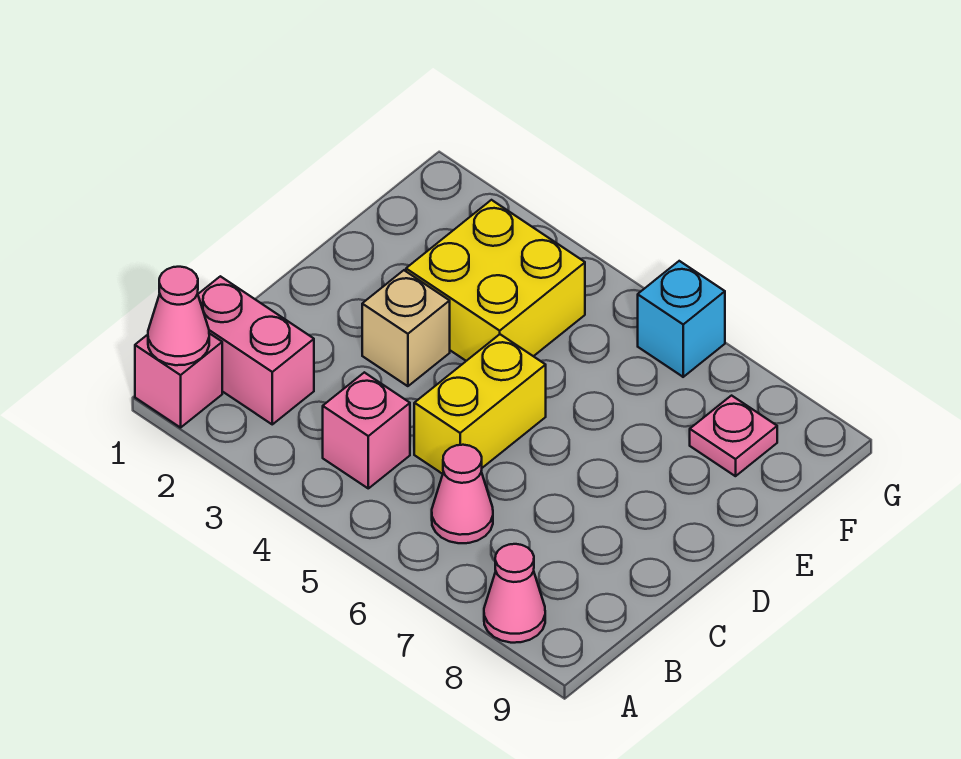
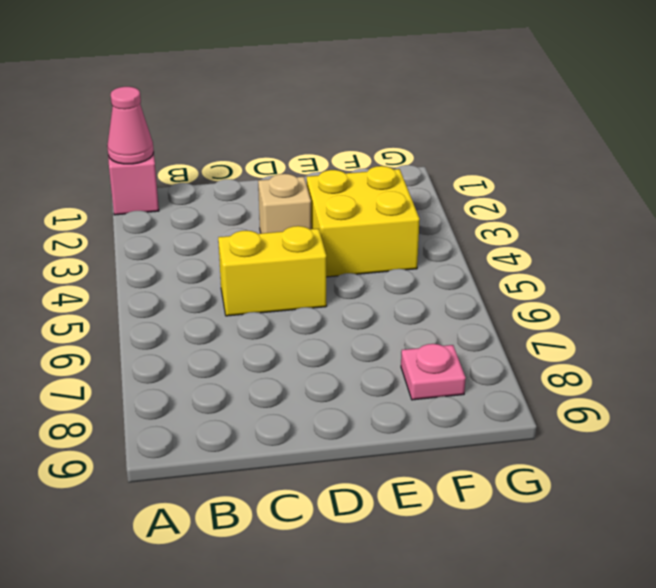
none -> pink cone A8 level 1
none -> pink brick B1:B2 level 1

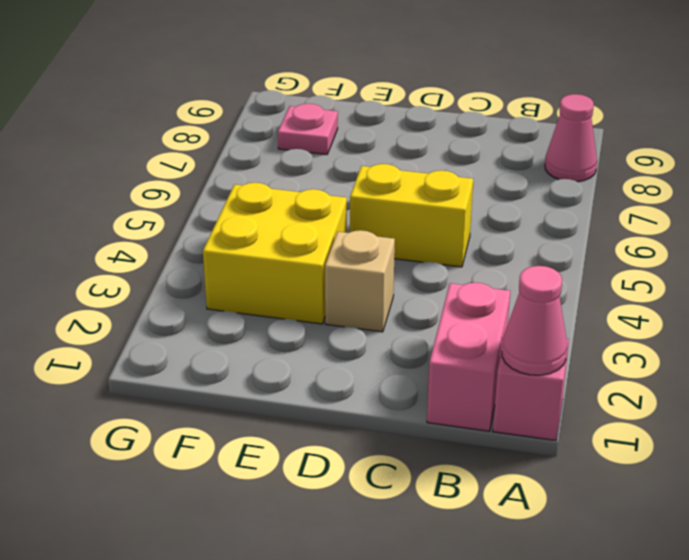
none -> pink brick B4 level 1
none -> pink cone B6 level 1

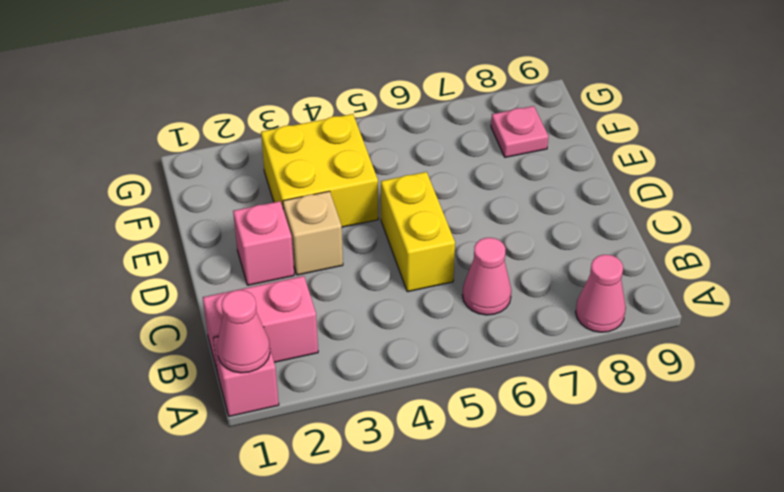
pink brick D2 level 1 -> pink brick B4 level 1
none -> cyan brick G6 level 1

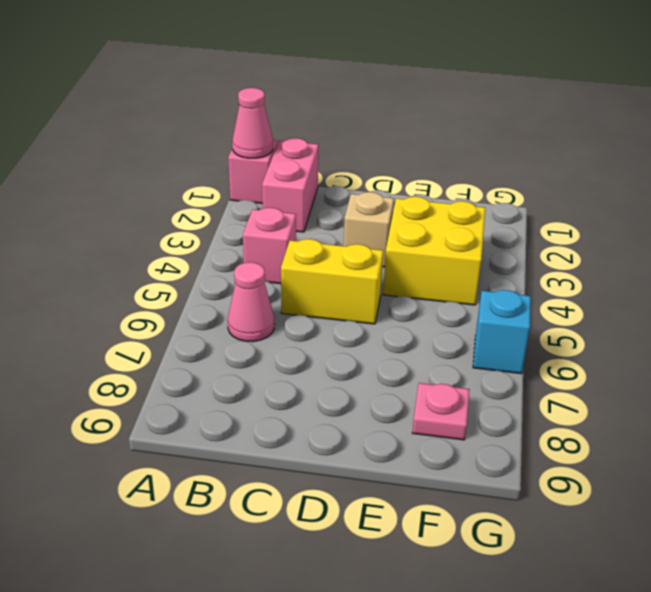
none -> pink cone A8 level 1

